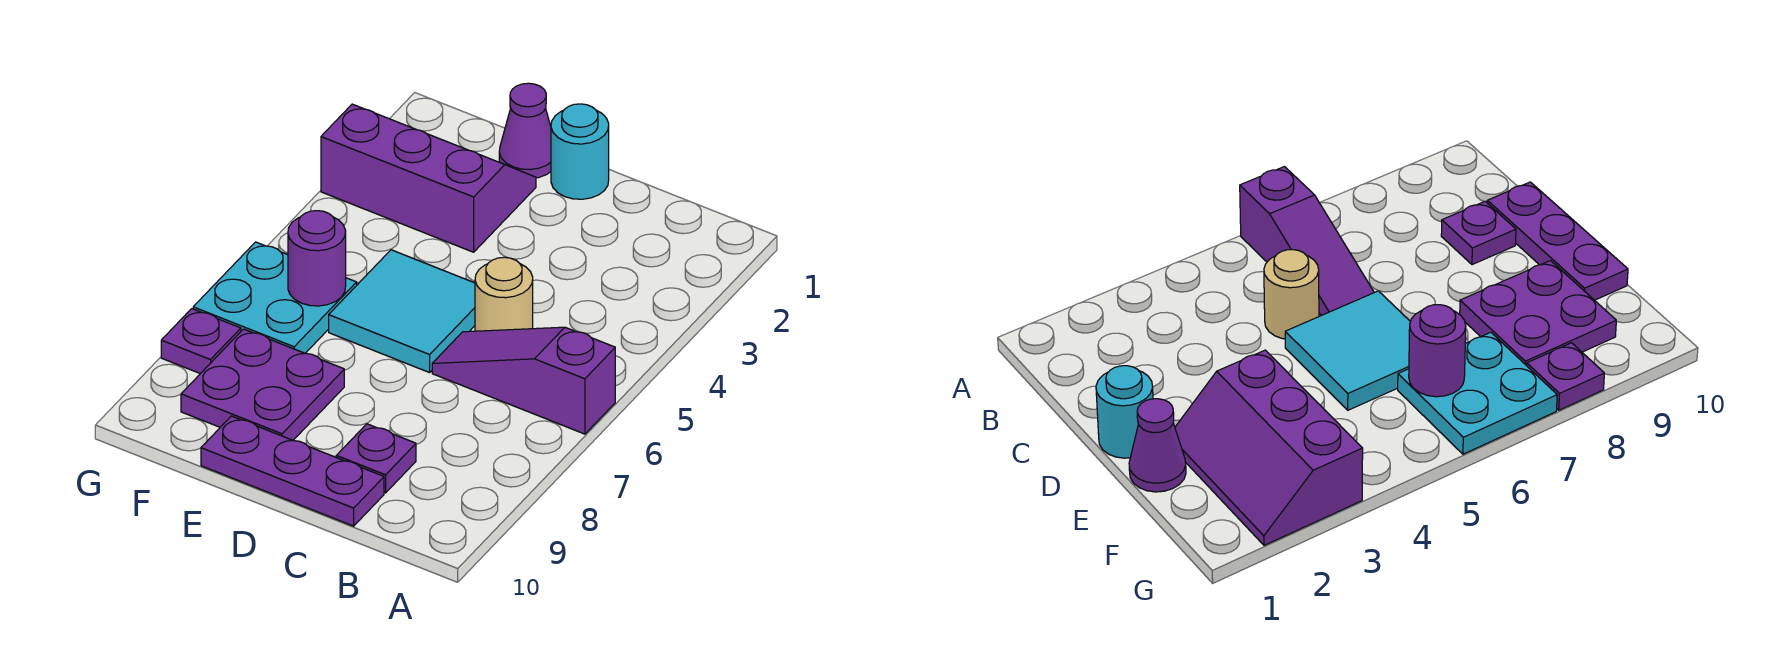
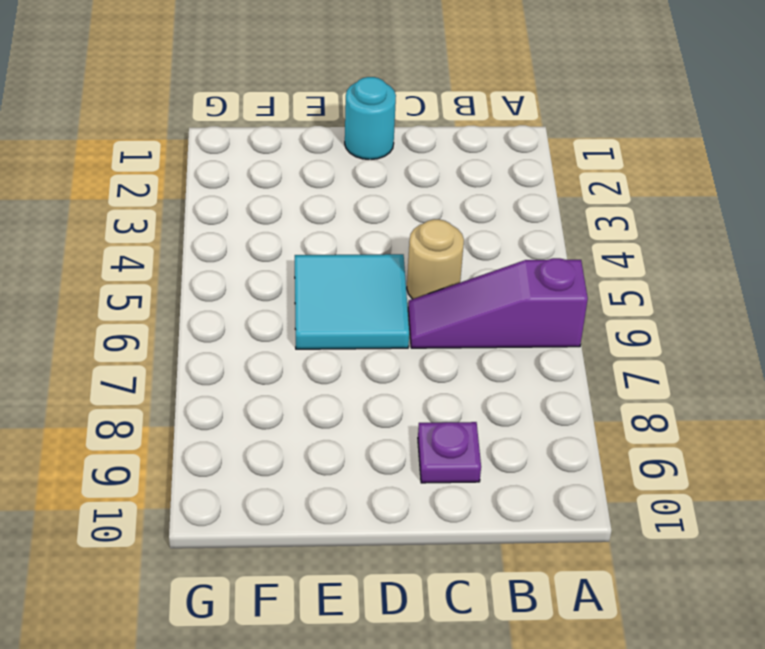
none -> purple plate C10:E10 level 1
none -> purple cone E1 level 1
none -> purple slope E2:G3 level 1 top 3

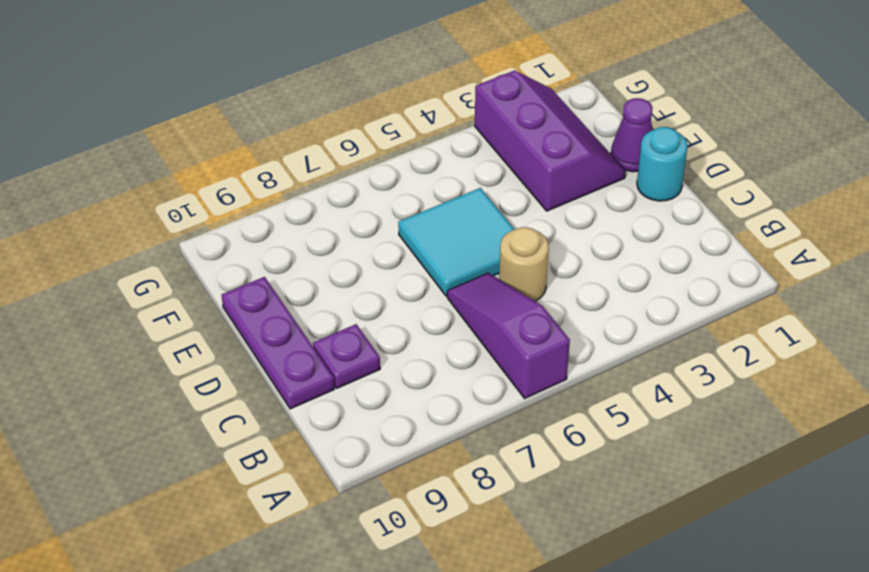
none -> purple plate E8:F9 level 1
none -> cyan plate F6:G7 level 1
none -> purple plate G8 level 1

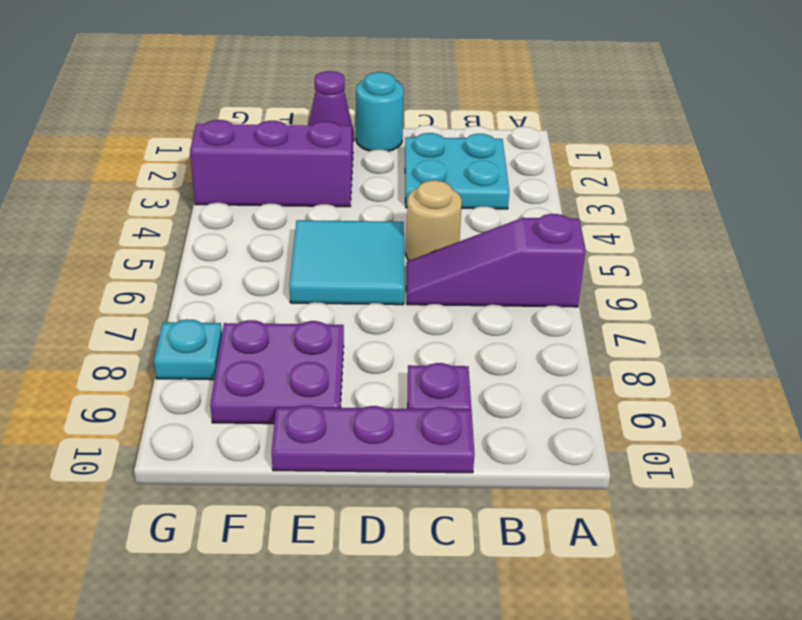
cyan plate B2:C3 level 1 -> cyan plate F6:G7 level 1
cyan plate G8 level 1 -> purple plate G8 level 1
none -> purple round brick F6 level 2

